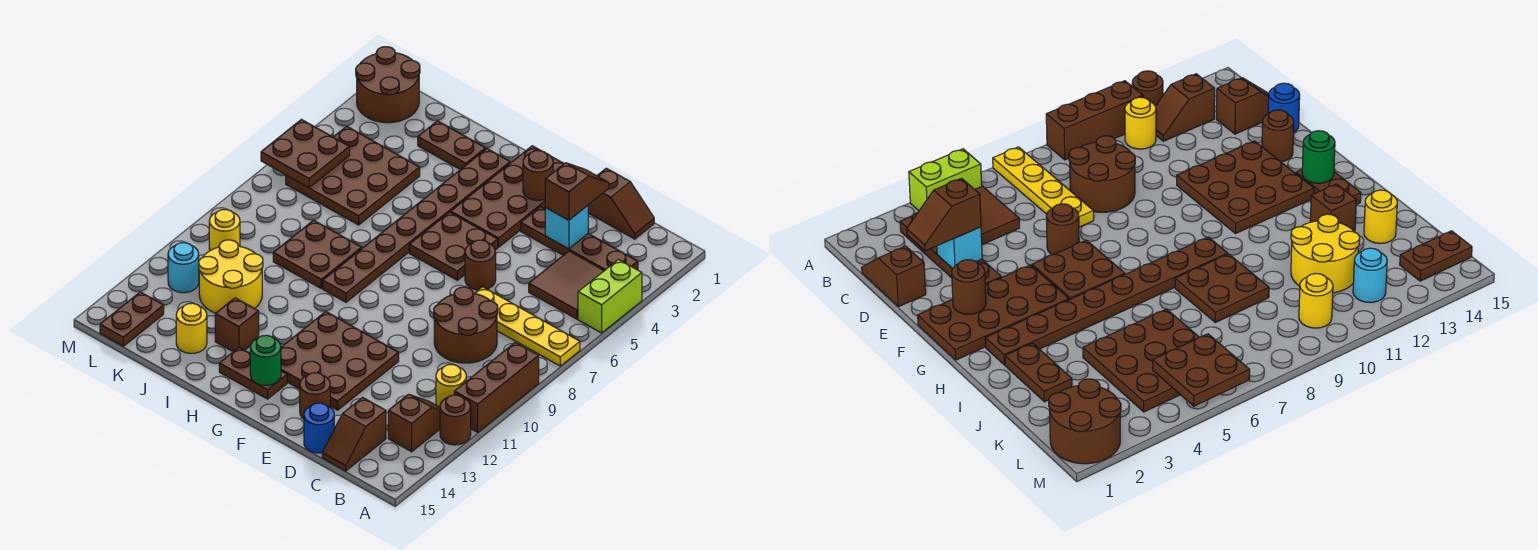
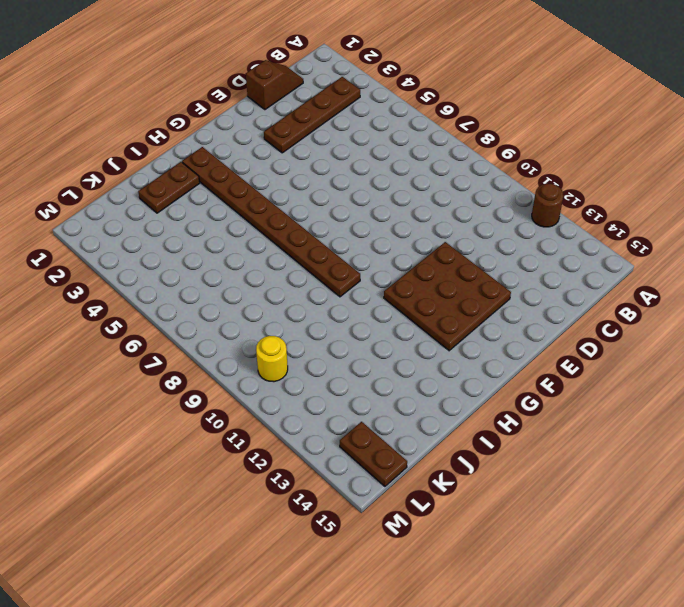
none -> lime brick A4:A5 level 1
none -> yellow plate A7:D7 level 1
none -> brown brick A9:A11 level 1
none -> brown tile B4:C5 level 1

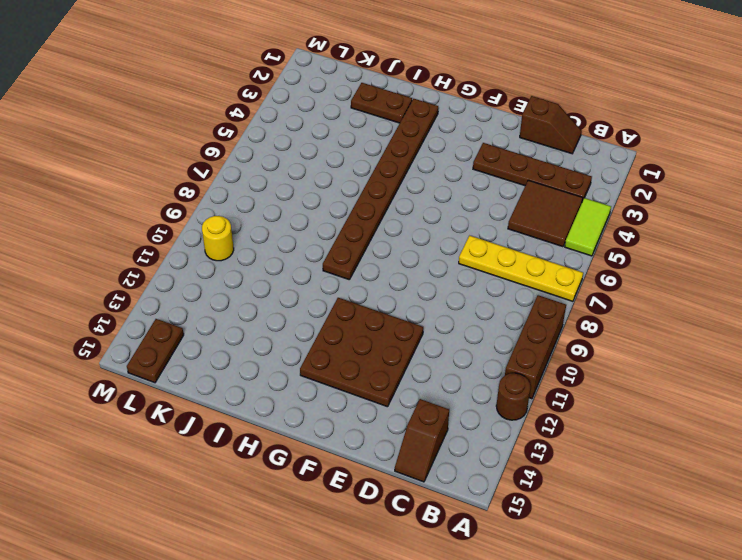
lime tile A4:A5 level 1 -> lime brick A4:A5 level 1
none -> yellow round brick B11 level 1
none -> brown slope B12:B13 level 1 top 13
none -> brown round brick C8:D9 level 1
none -> blue round brick D15 level 1

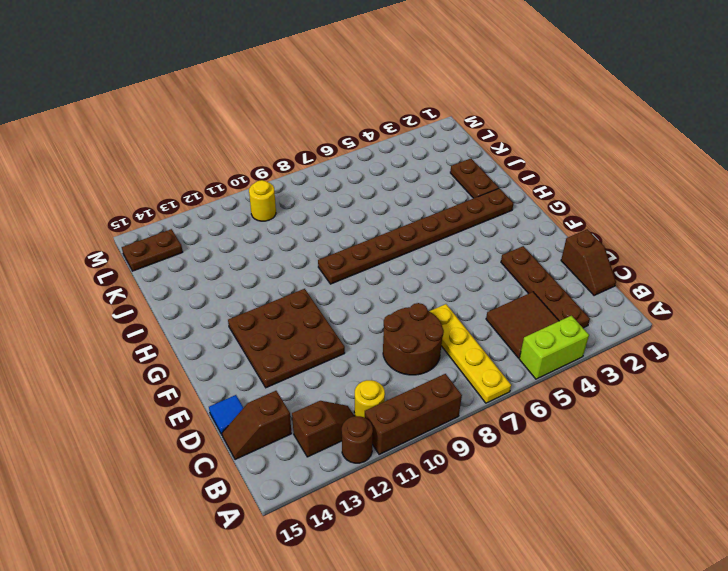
blue tile D15 level 1 -> blue round brick D15 level 1
none -> brown round brick E6 level 1
none -> brown round brick E14 level 1
none -> brown plate F1:G4 level 1
none -> brown plate F5:G6 level 1

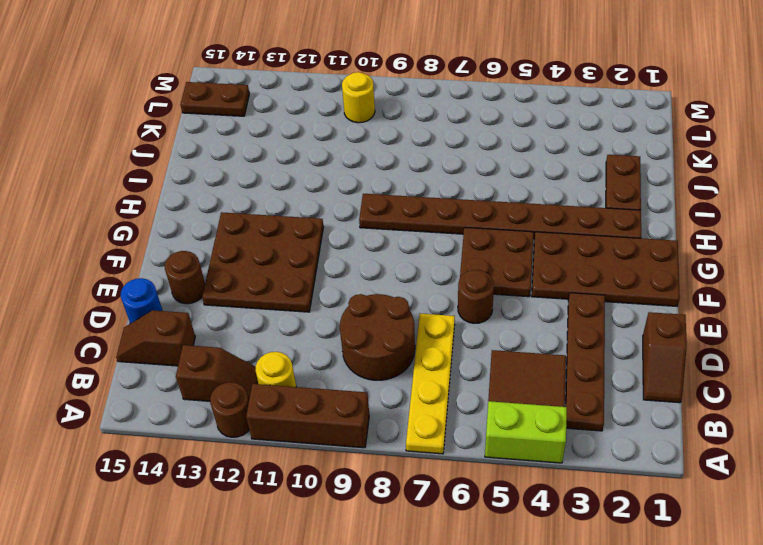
none -> brown plate G14:H14 level 1
none -> brown plate I8:J9 level 1
none -> brown brick I13 level 1
none -> brown plate J4:L6 level 1

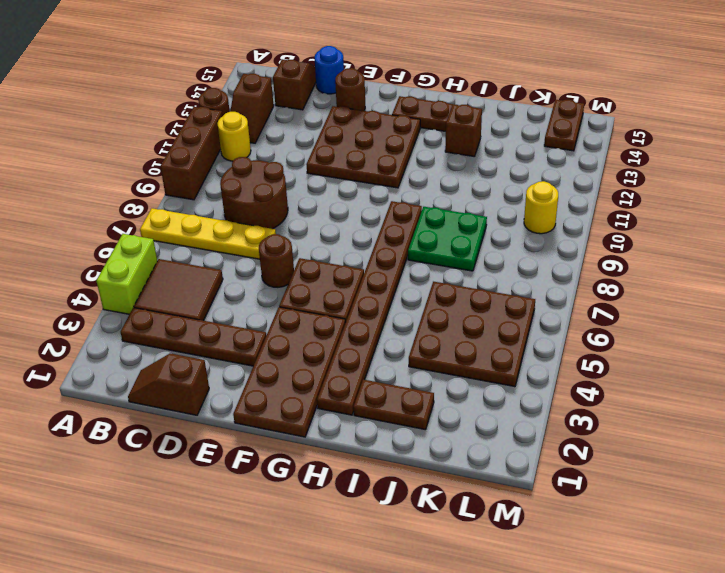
green plate I8:J9 level 1 -> brown plate I8:J9 level 1
none -> yellow round brick J11:K12 level 1
none -> yellow round brick J14 level 1
none -> brown round brick L1:M2 level 1
none -> cyan round brick L12 level 1

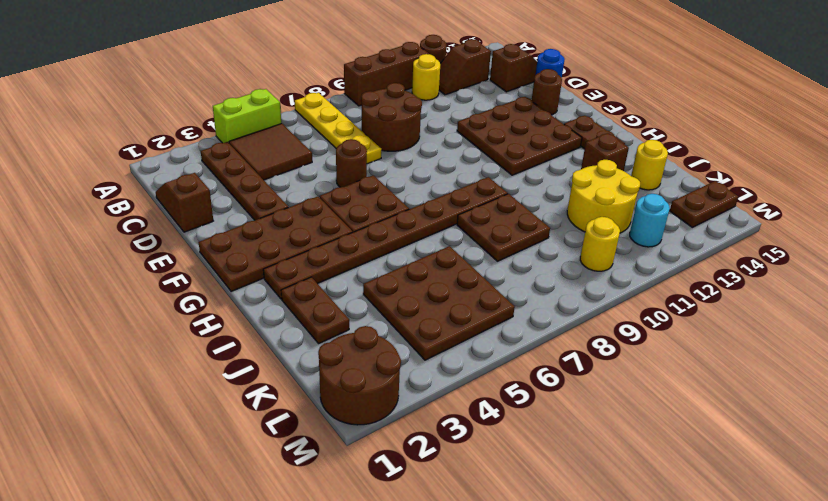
none -> cyan brick D3 level 2
none -> brown round brick F2 level 2
none -> green round brick G14 level 2
none -> brown plate L5:M6 level 2

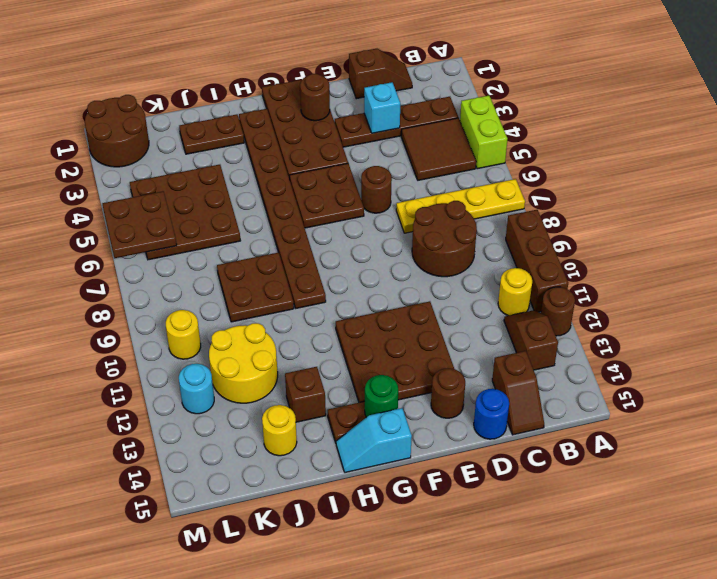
cyan slope G15:H15 level 1 top G -> none
none -> brown plate L14:L15 level 1
none -> brown slope D2:D3 level 3 top 3

